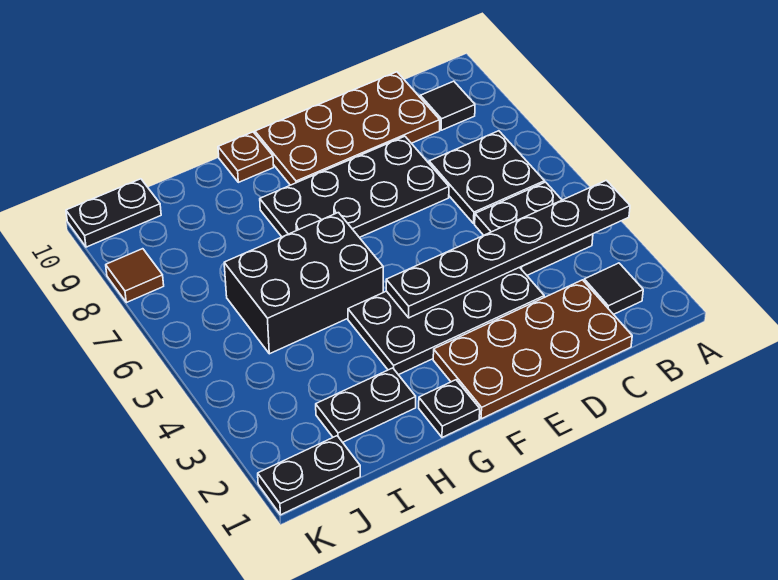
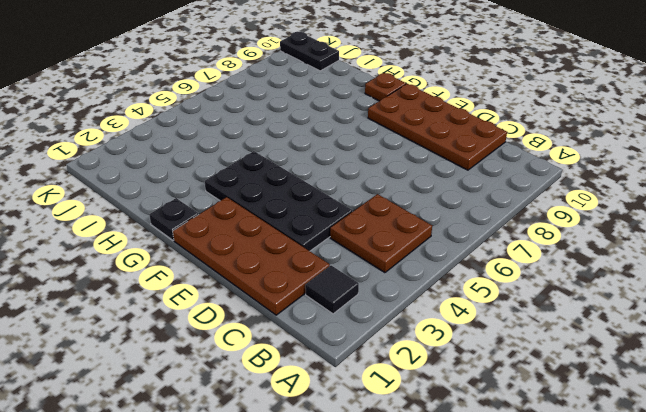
brown plate B4:C5 level 1 -> black plate B4:C5 level 1
none -> black plate B6:C7 level 1
none -> black tile B9 level 1
none -> black plate D7:G8 level 1

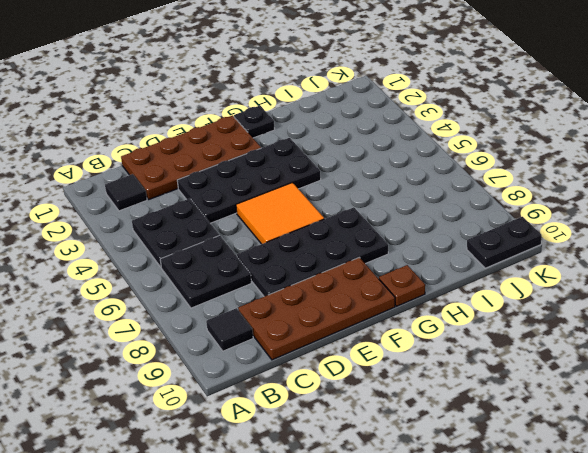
orange tile E5:F6 level 1 -> none
none -> black brick G5:I6 level 1
none -> black plate H2:I2 level 1
none -> black plate J1:K1 level 1

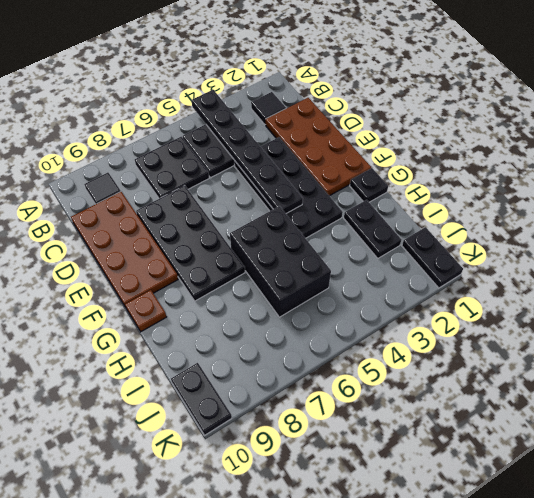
none -> brown tile K8 level 1

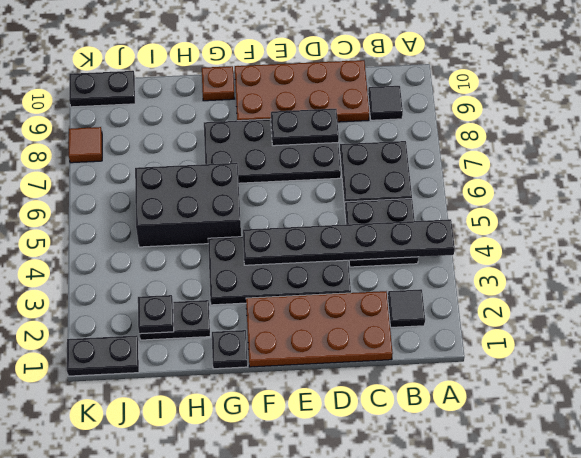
black plate D8:E8 level 2 -> none
black plate I2 level 2 -> none

